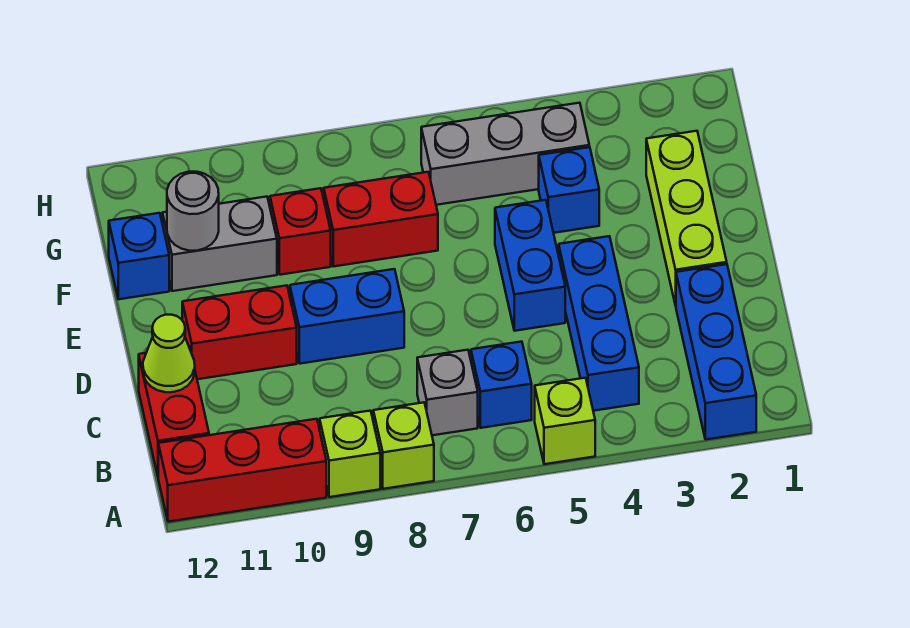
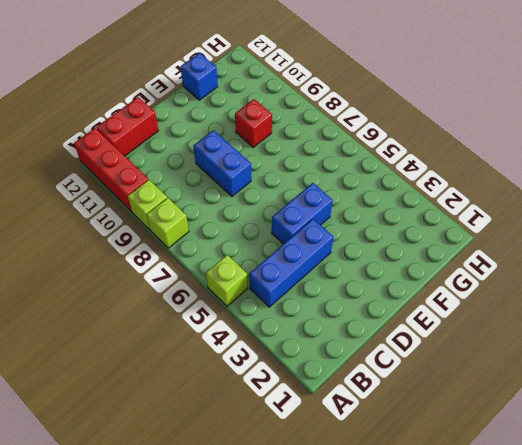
none -> blue brick A2:C2 level 1
none -> blue brick B6 level 1
none -> grey brick B7 level 1

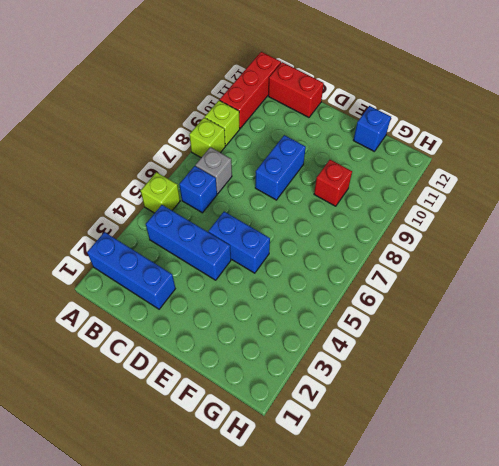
none -> lime brick D2:F2 level 1
none -> red brick D10:D11 level 1
none -> blue brick F4 level 1

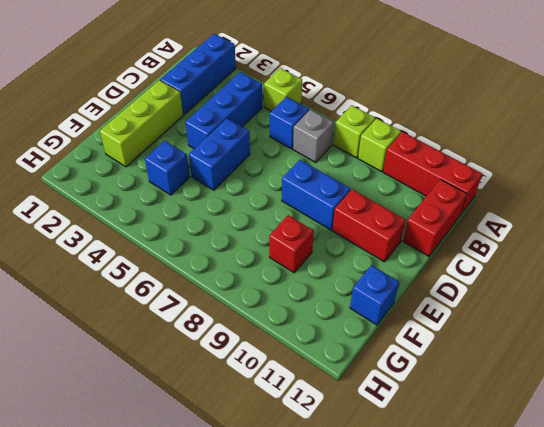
none -> red brick F7:F8 level 1
none -> grey brick F10:F11 level 1
none -> grey brick G4:G6 level 1

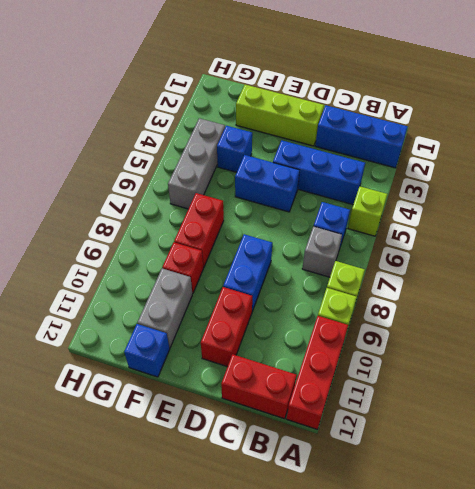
none -> lime cone C12 level 2
none -> grey round brick F11 level 2

